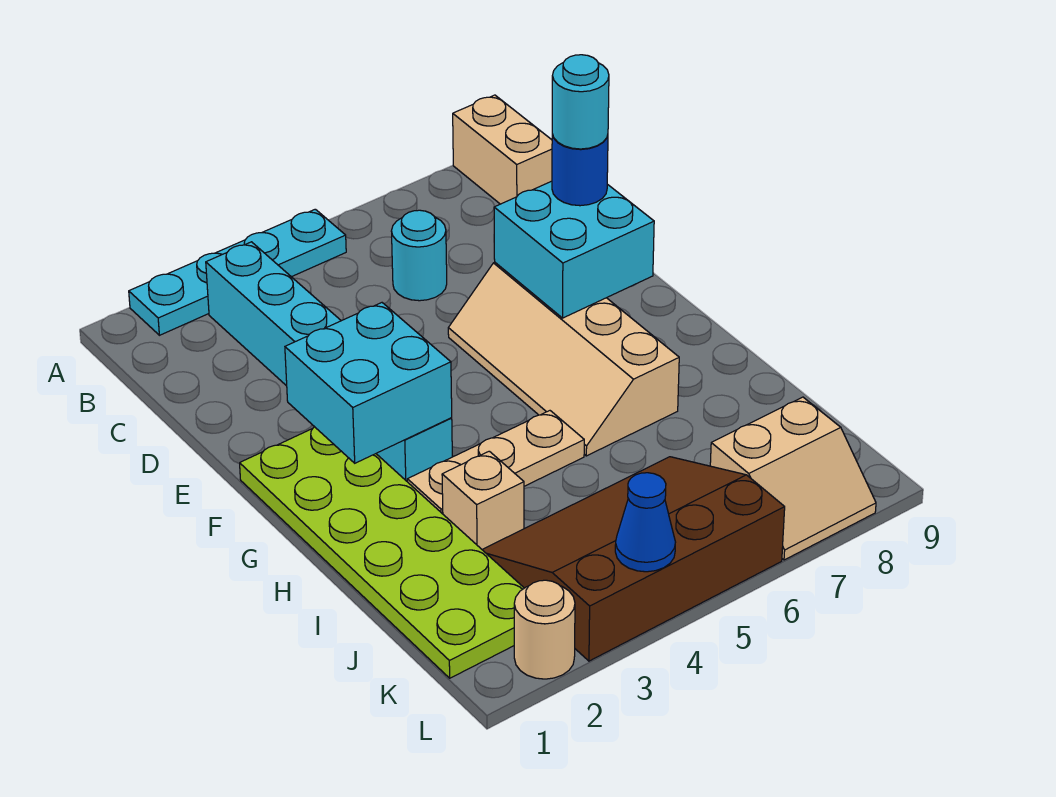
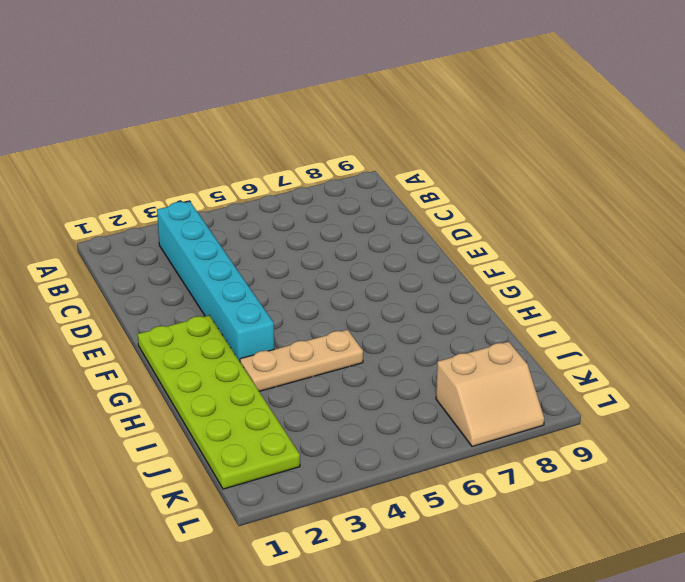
none -> cyan plate A2:A5 level 1
none -> tan brick A9:B9 level 1
none -> cyan round brick C6 level 1

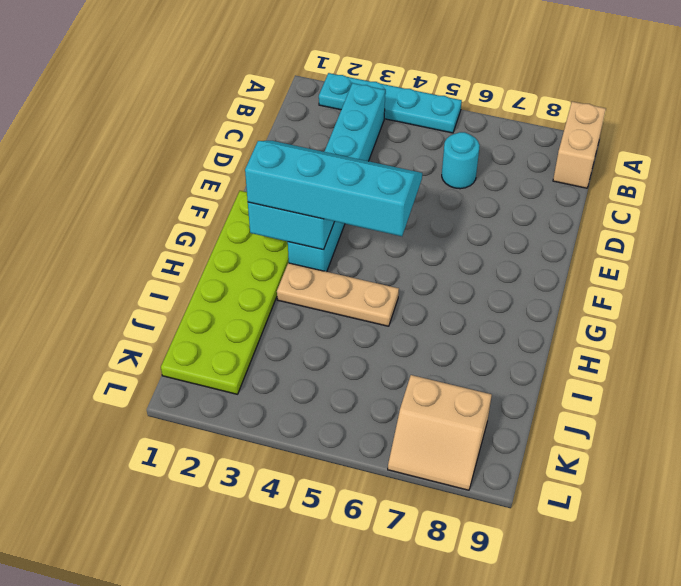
cyan slope F2:G5 level 3 top G -> none
none -> tan slope E6:H7 level 1 top 7
none -> tan brick I3 level 1
none -> brown slope J3:L6 level 1 top L

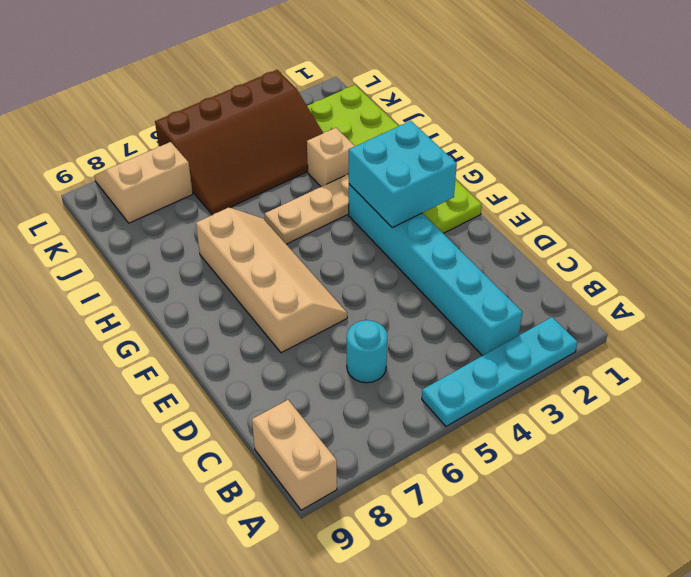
none -> tan round brick L2 level 1
none -> cyan brick E7:F8 level 2
none -> blue cone L4 level 2

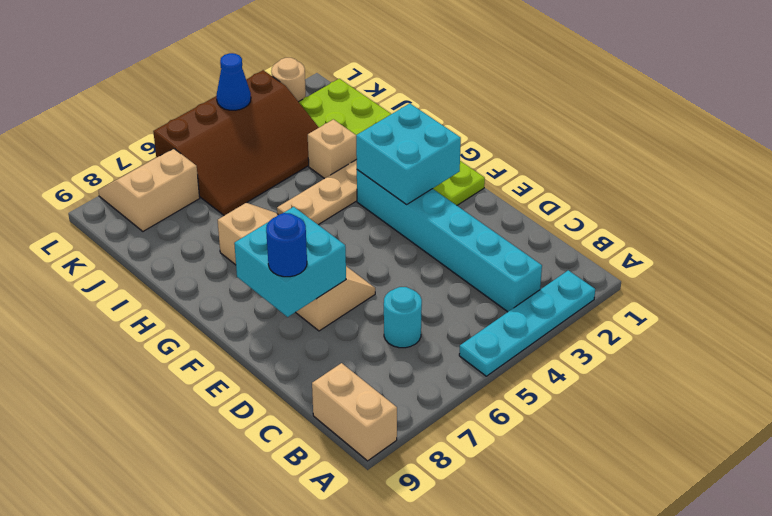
none -> cyan round brick E8 level 4

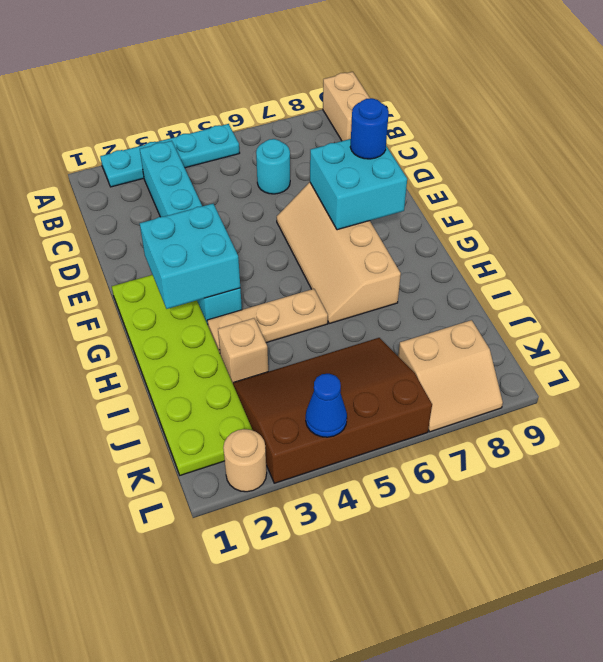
none -> cyan round brick E8 level 4

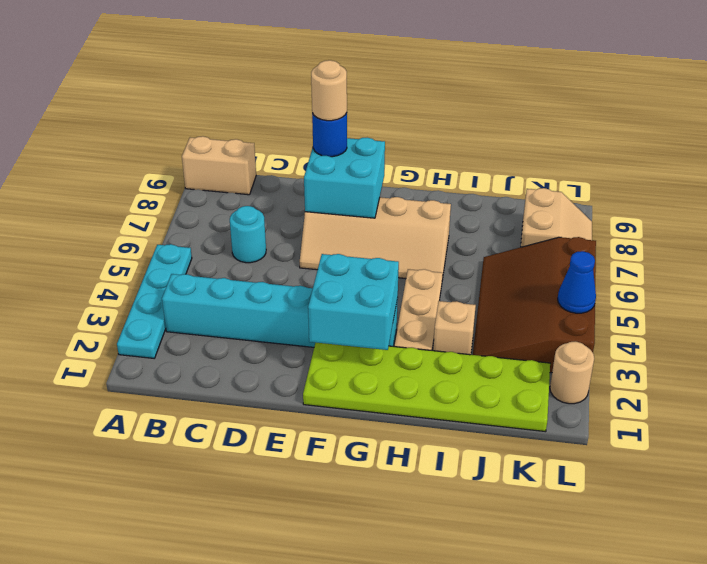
tan round brick E8 level 4 -> cyan round brick E8 level 4

